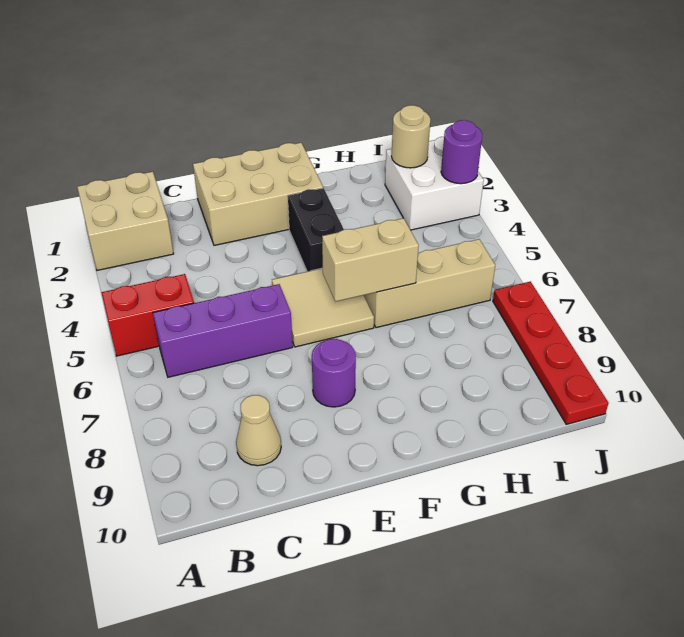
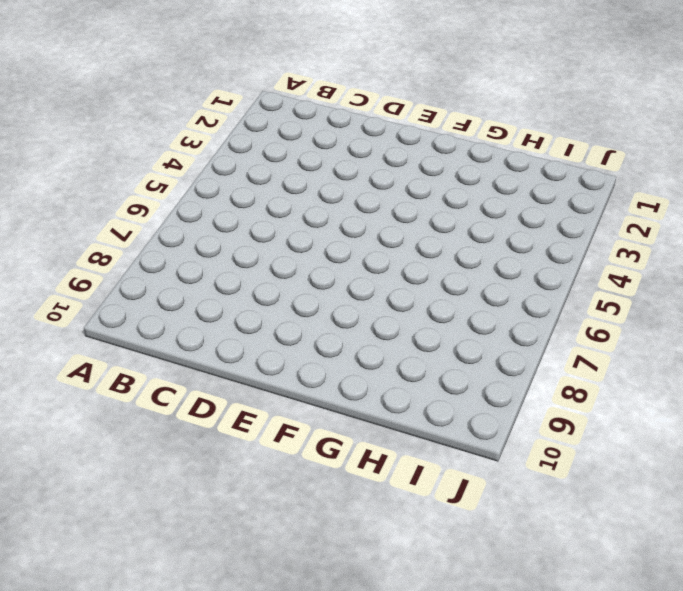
none -> tan brick A1:B2 level 1
none -> red brick A5:B5 level 1
none -> purple brick B6:D6 level 1

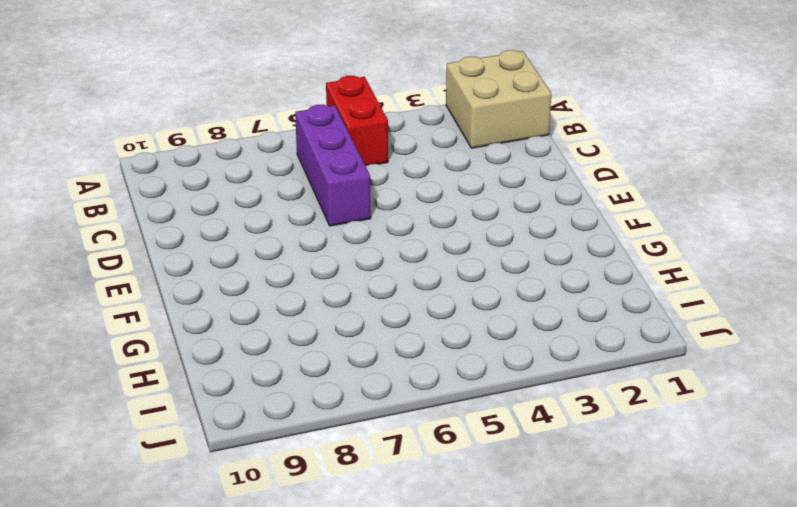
none -> tan cone C9 level 1
none -> tan brick D1:F2 level 1
none -> tan tile E5:F6 level 1

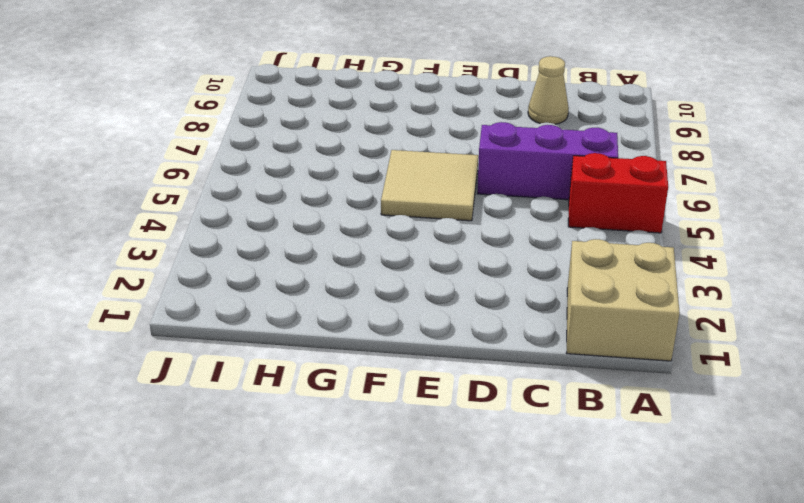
none -> tan brick D1:F2 level 1
none -> purple round brick E8 level 1
none -> black brick F3:F4 level 1

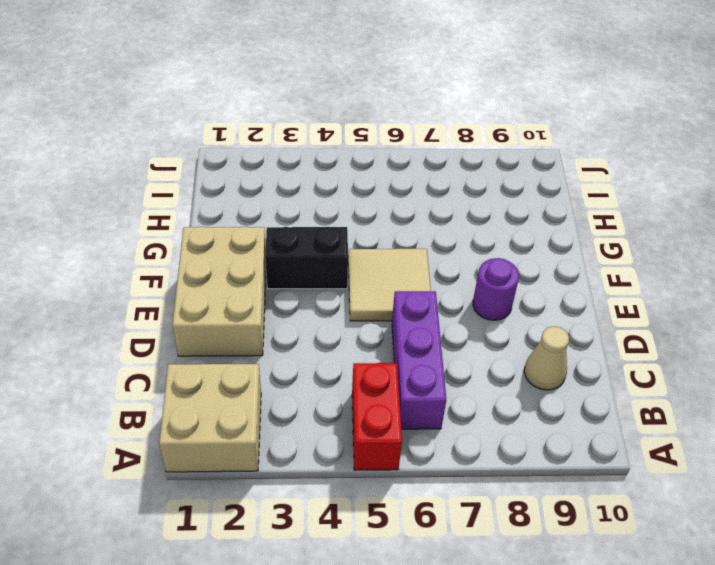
none -> tan brick G6:I6 level 1
none -> white brick I2:J3 level 1
none -> red plate J7:J10 level 1

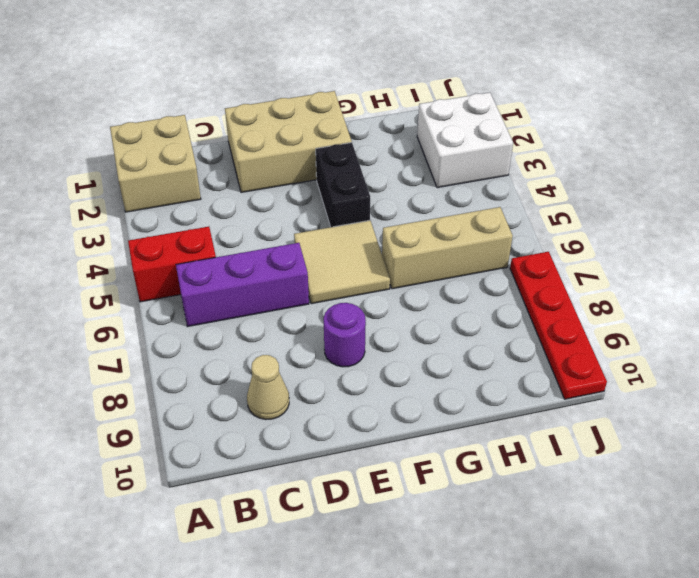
none -> tan brick F6:G6 level 2
none -> tan round brick I2 level 2
none -> purple round brick J3 level 2

